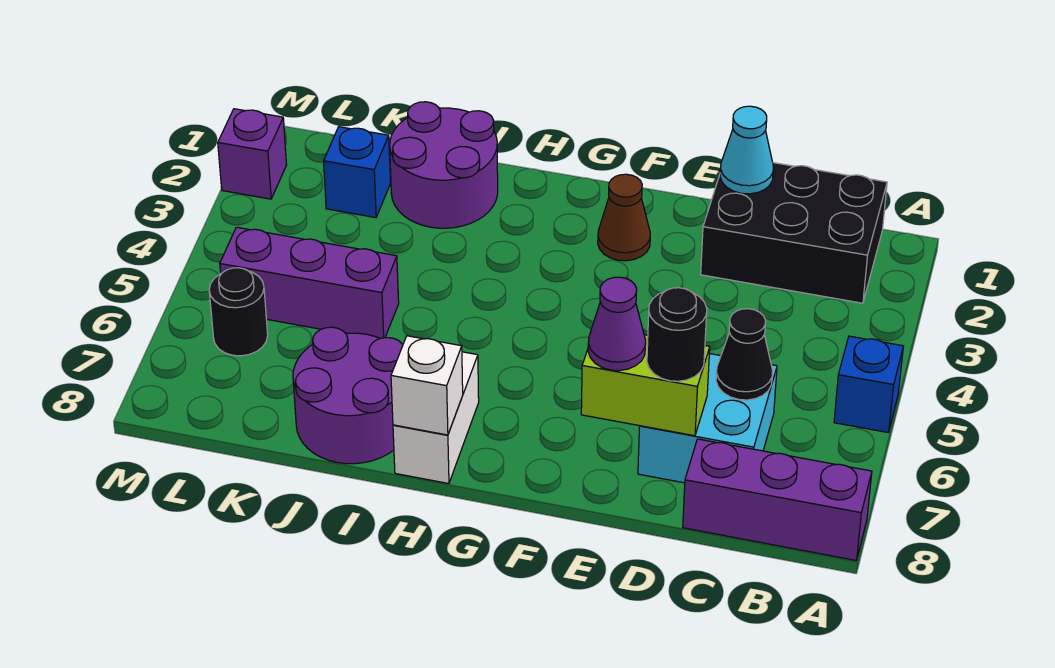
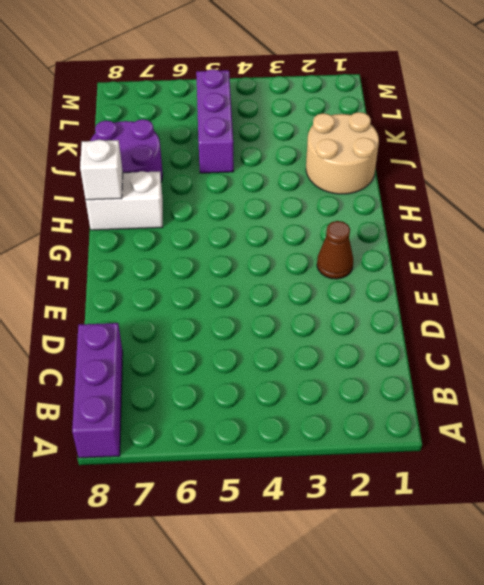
tan round brick I1:J2 level 1 -> purple round brick I1:J2 level 1
none -> blue brick A5 level 1
none -> black brick B1:D2 level 1
none -> cyan brick C6:D7 level 1

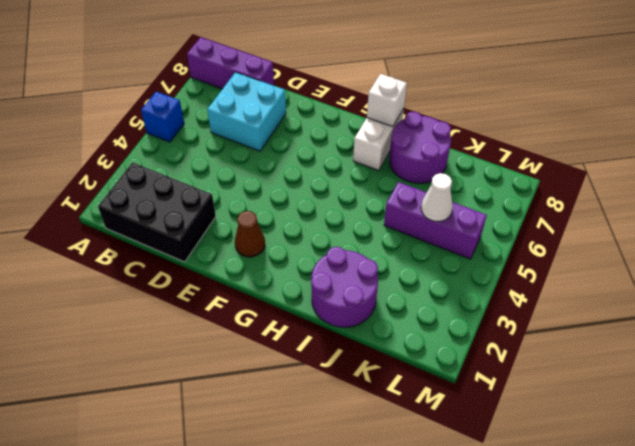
white cone K5 level 2 -> none
none -> blue brick K2 level 1
none -> black round brick L6 level 1
none -> purple brick M2 level 1

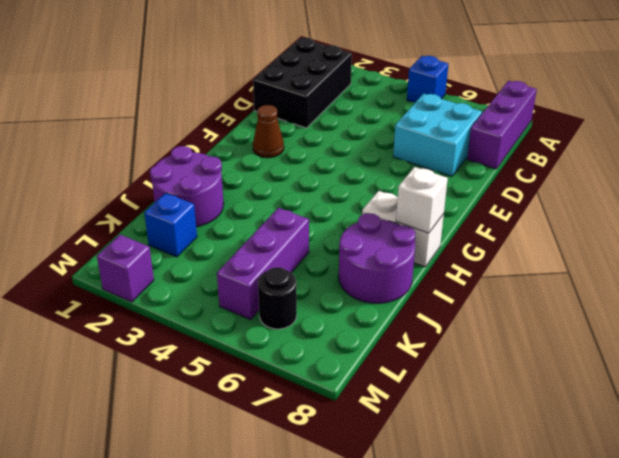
none -> black cone C6 level 2
none -> cyan cone D1 level 2
none -> lime brick D7:E7 level 2

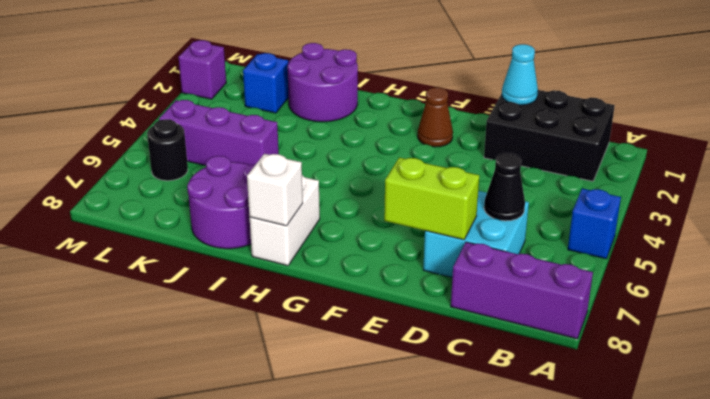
none -> black round brick D7 level 3
none -> purple cone E7 level 3

